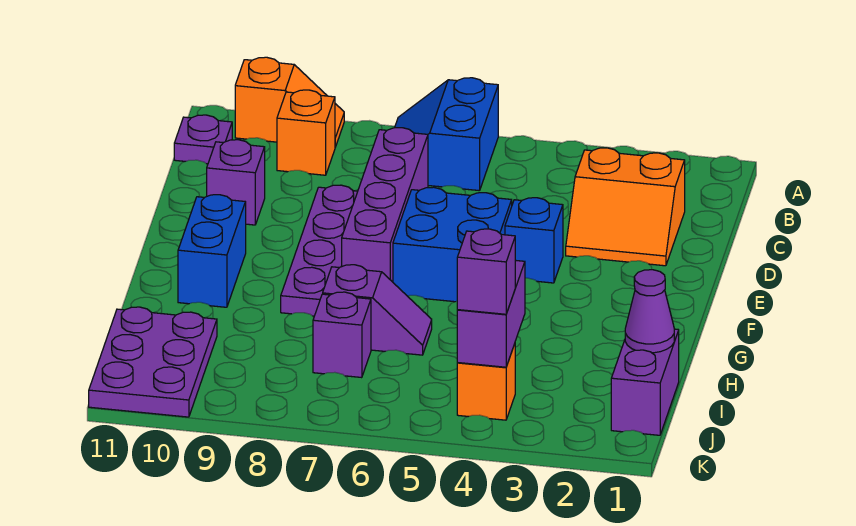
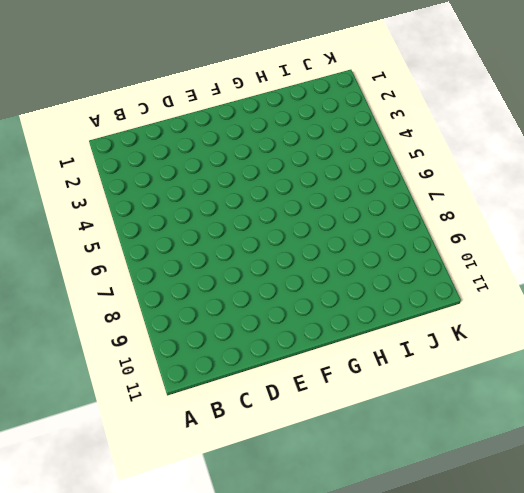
none -> blue slope A6:B7 level 1 top 6
none -> orange slope A9:A10 level 1 top 10
none -> orange brick B9 level 1

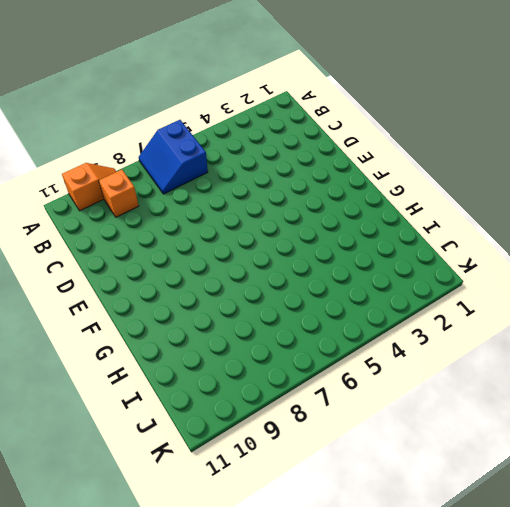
none -> purple plate B11 level 1
none -> orange slope C2:D3 level 1 top C
none -> purple brick C7:F7 level 1

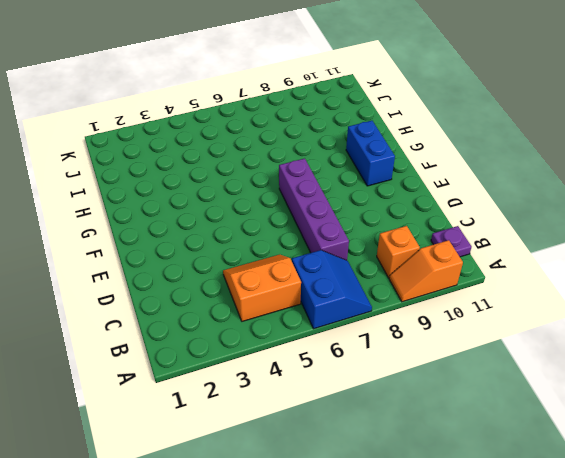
orange slope B4:C5 level 1 top B -> orange slope C2:D3 level 1 top C
none -> purple plate D8:G8 level 1
none -> purple brick D10 level 1
none -> blue brick E4 level 1

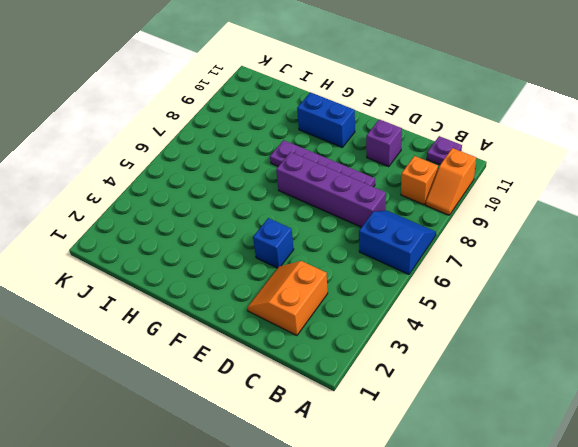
none -> blue brick E5:F6 level 1
none -> purple slope H6:H7 level 1 top 7
none -> purple brick I1:J1 level 1

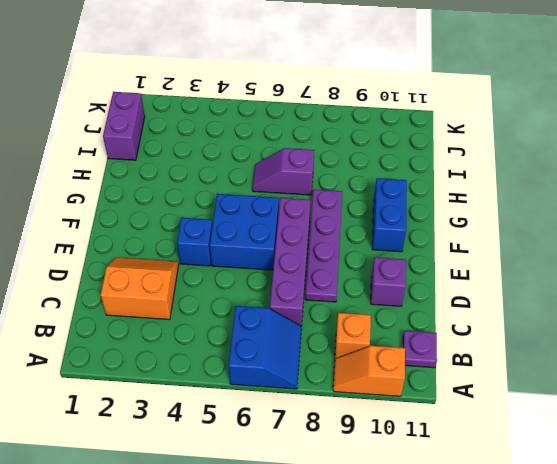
none -> purple brick I7 level 1
none -> purple plate I10:K11 level 1
none -> orange brick J4 level 1

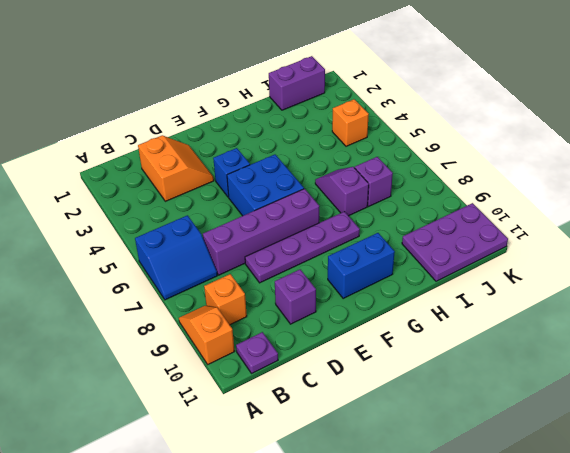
none -> purple cone I1 level 2
none -> purple brick I4:J4 level 2
none -> purple brick J4 level 3

